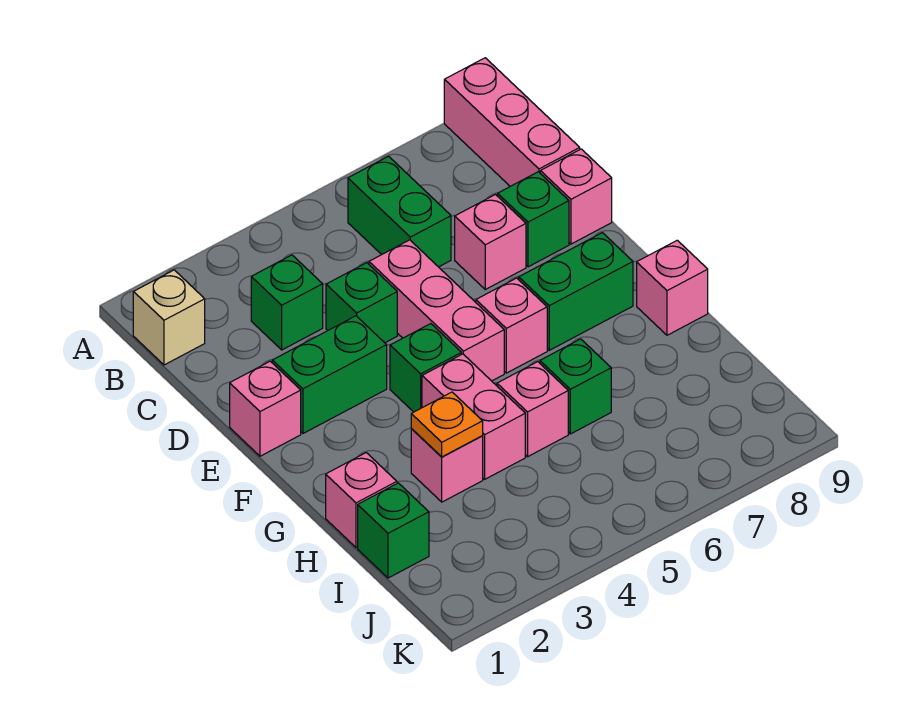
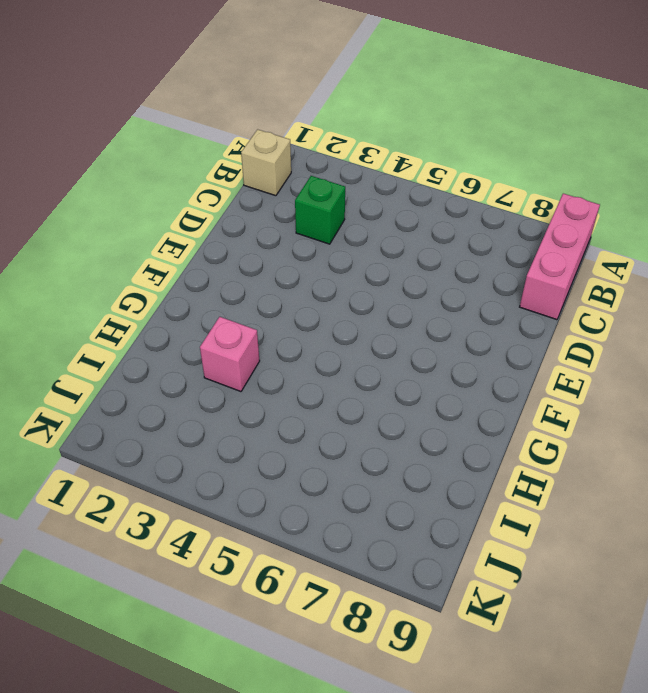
none -> green brick B6:C6 level 1
none -> green brick D4 level 1
none -> pink brick D5:F5 level 1

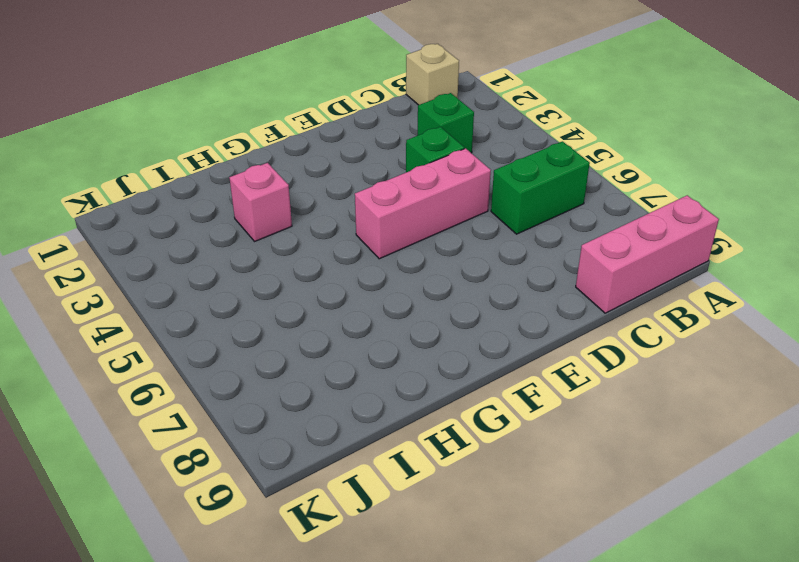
none -> pink brick D7 level 1
none -> green brick D8 level 1
none -> pink brick D9 level 1

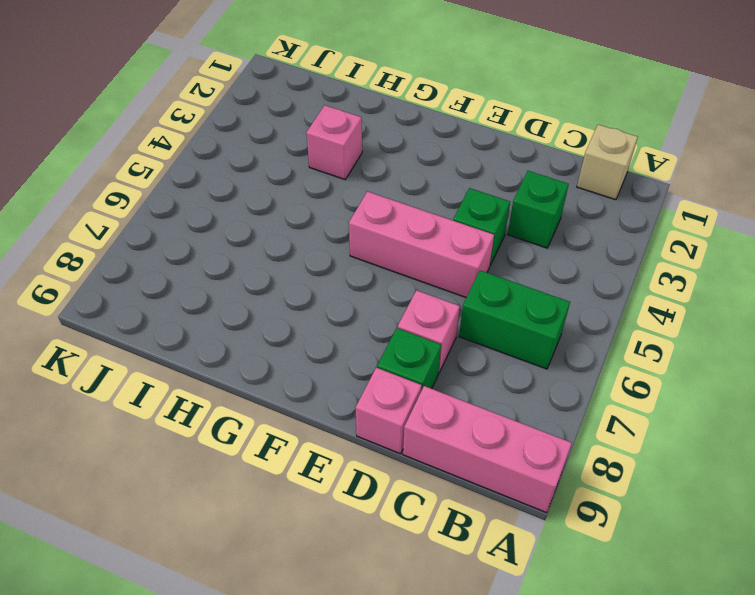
none -> pink brick E1 level 1
none -> green brick E2:E3 level 1
none -> green brick F4 level 1

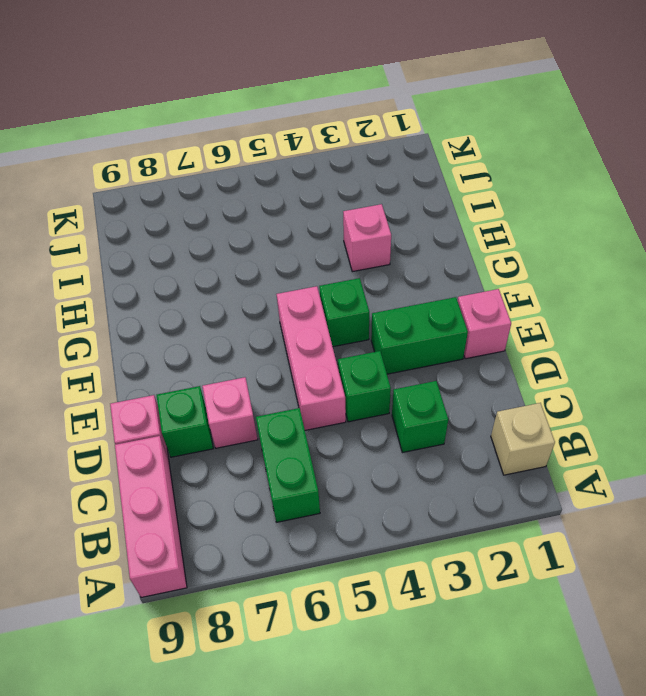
none -> pink brick F6 level 1
none -> green brick F7:F8 level 1
none -> pink brick G4:H4 level 1

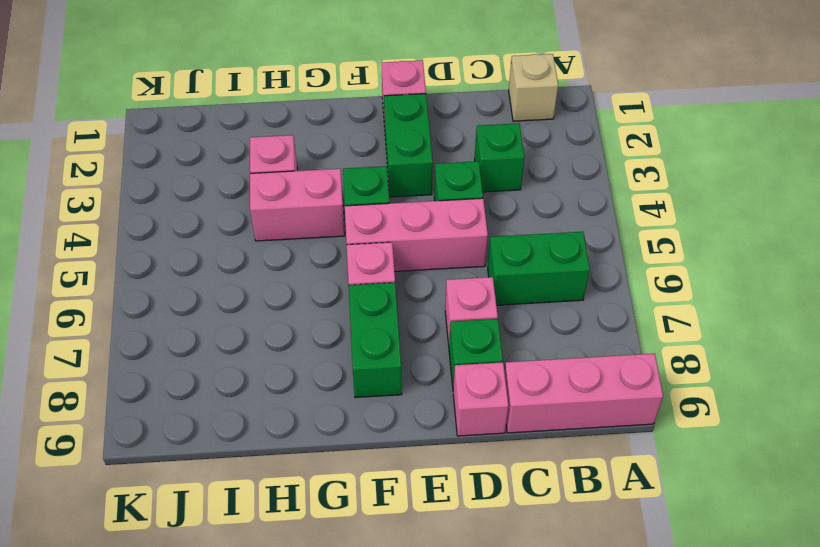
none -> pink brick G9 level 1
none -> pink brick H1 level 1
none -> pink brick H5 level 1

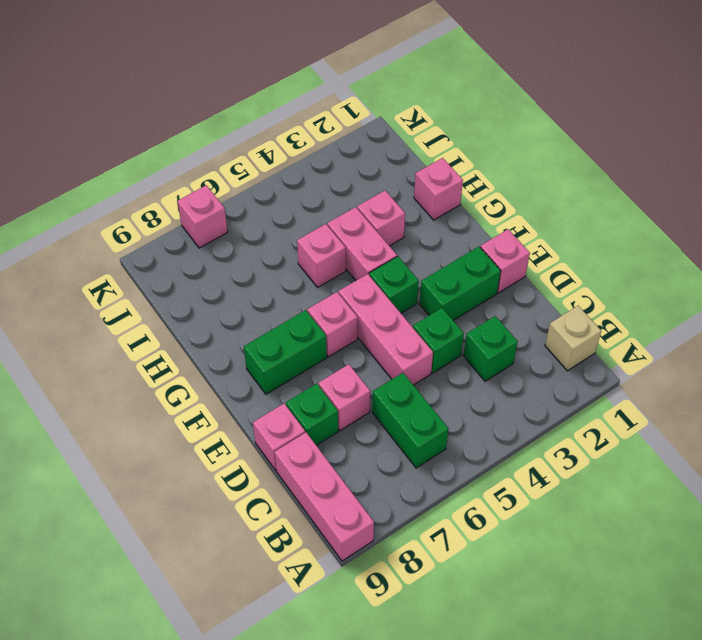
pink brick K7 level 1 -> pink brick G9 level 1
none -> green brick H6 level 1
none -> green brick I1 level 1
none -> orange plate H3 level 2

